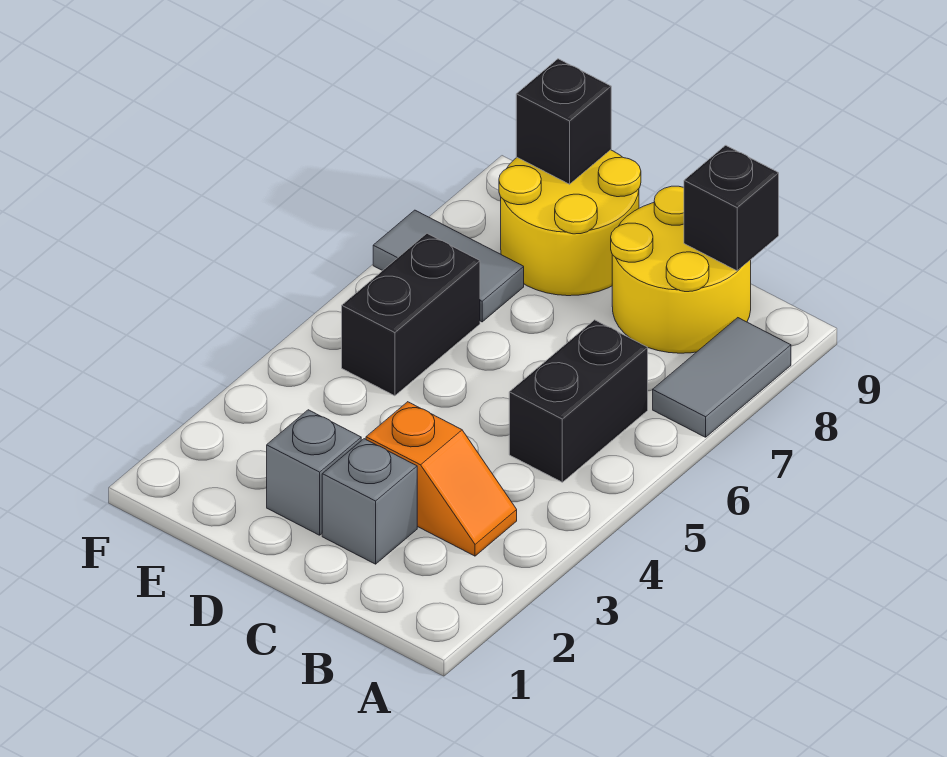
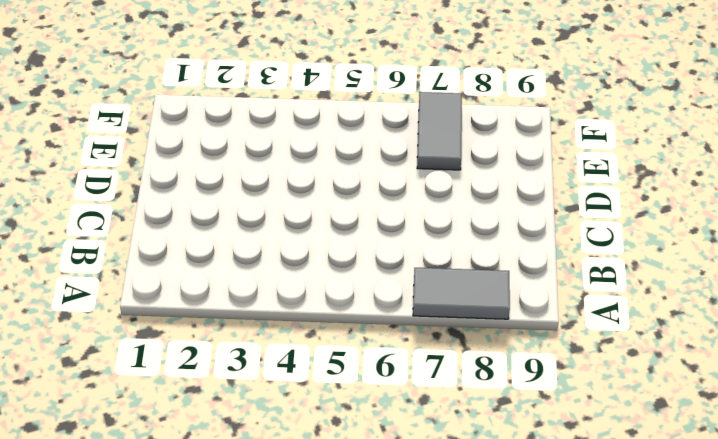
none -> orange slope B3:C3 level 1 top C
none -> black brick B5:B6 level 1

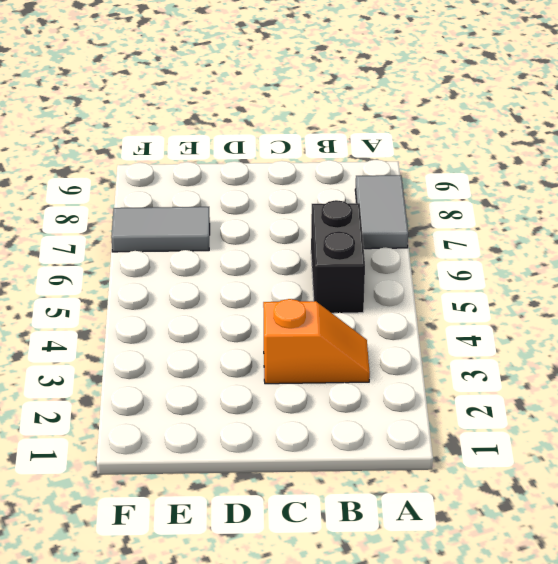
none -> yellow round brick B8:C9 level 1
none -> grey brick C2 level 1

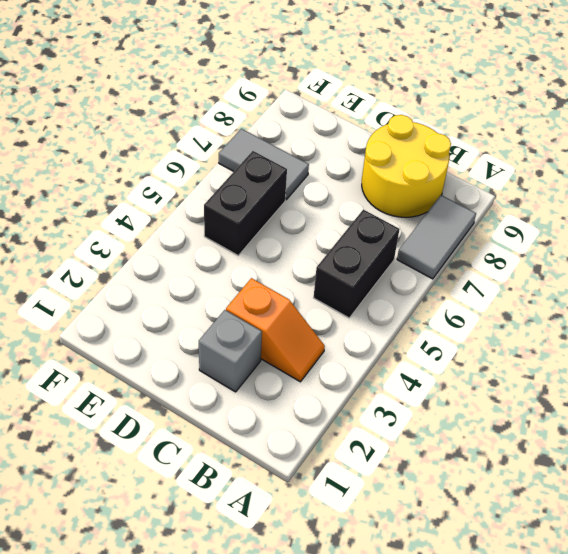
none -> grey brick D2 level 1
none -> yellow round brick D8:E9 level 1

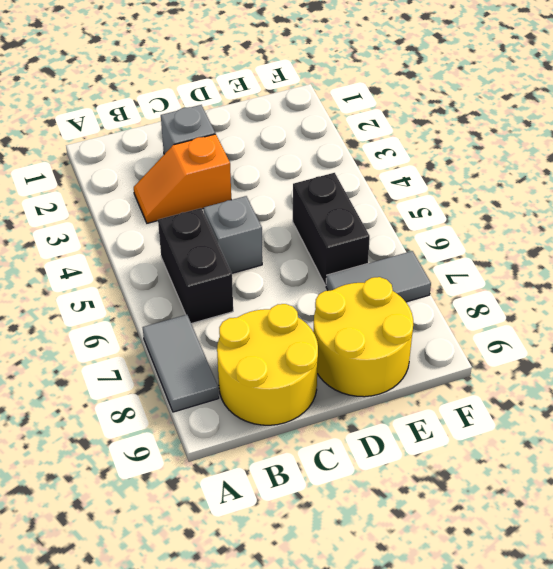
grey brick C5 level 1 -> grey brick D2 level 1
none -> black brick B9 level 2
none -> black brick E9 level 2

